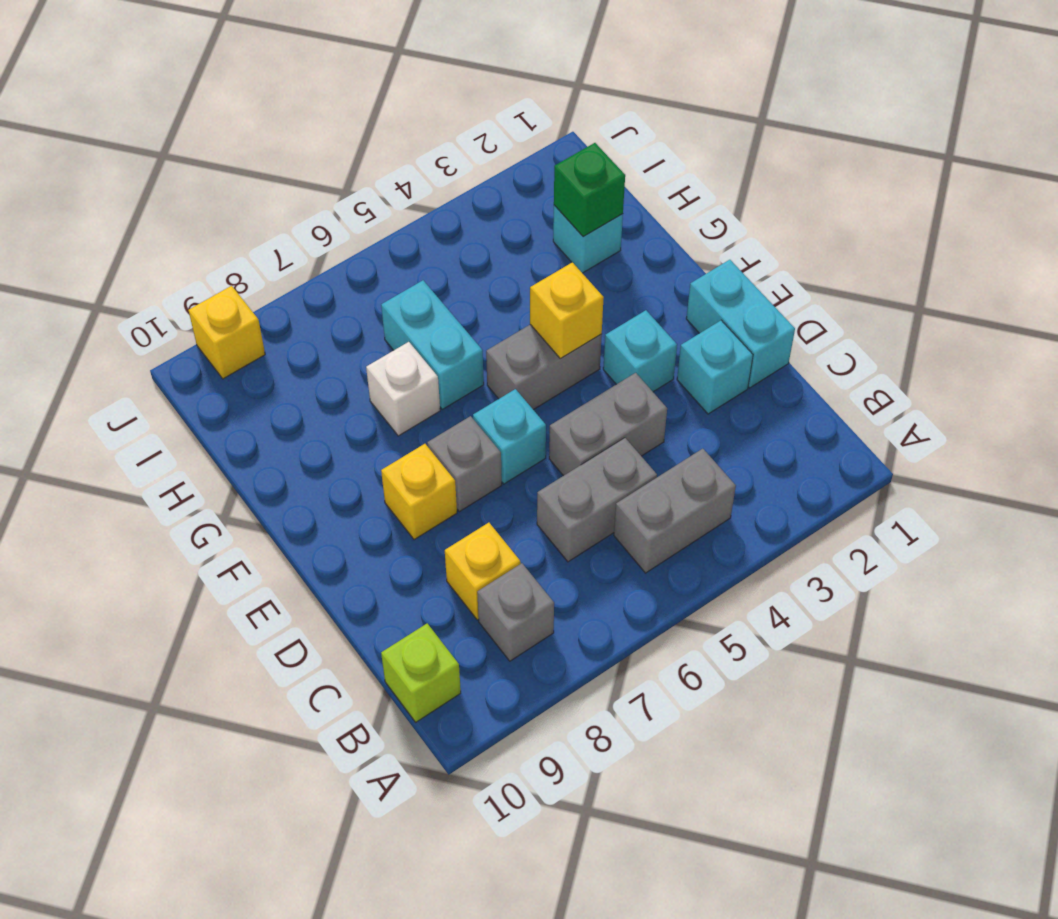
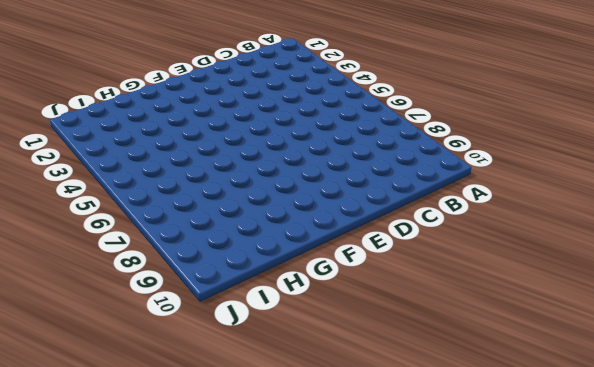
none -> grey brick B4:B5 level 1
none -> grey brick B8 level 1
none -> lime brick B10 level 1

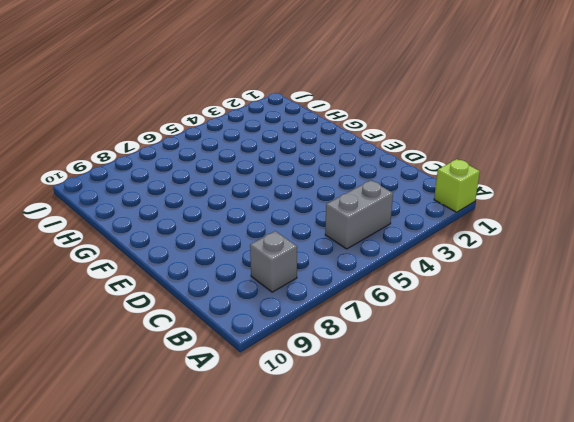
lime brick A1 level 1 -> lime brick B10 level 1
none -> grey brick C5:C6 level 1
none -> yellow brick C8 level 1
none -> cyan brick D1:E1 level 1

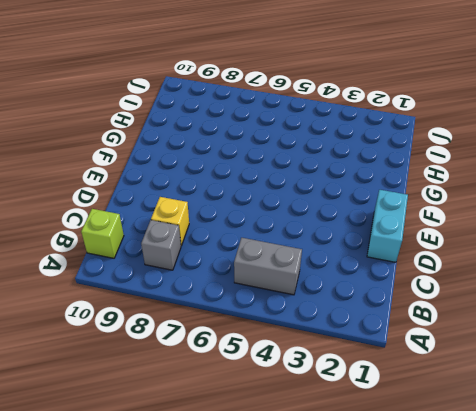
none -> grey brick C5:C6 level 1
none -> cyan brick D2 level 1
none -> grey brick D4:D5 level 1

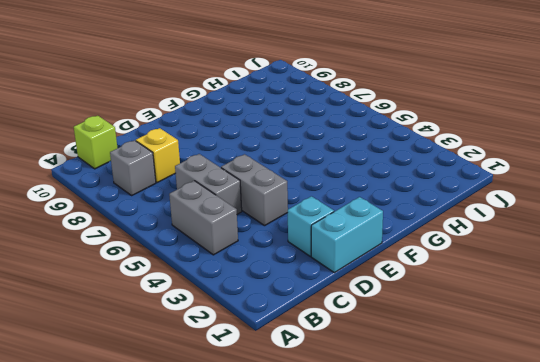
none -> cyan brick E3 level 1
none -> cyan brick E6 level 1
none -> grey brick E7 level 1

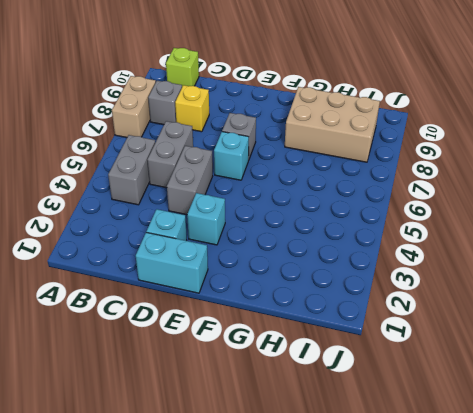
tan brick A7:A8 level 1 -> none
tan brick G8:I9 level 1 -> none
none -> yellow brick E8 level 1
none -> grey brick F4:F5 level 1
none -> cyan brick G6:H6 level 1

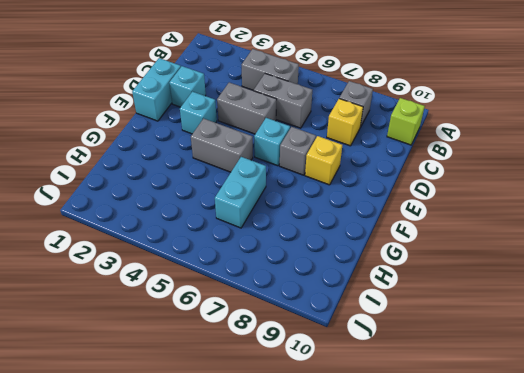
none -> white brick G7 level 1
none -> cyan brick H2 level 1
none -> yellow brick J9 level 1

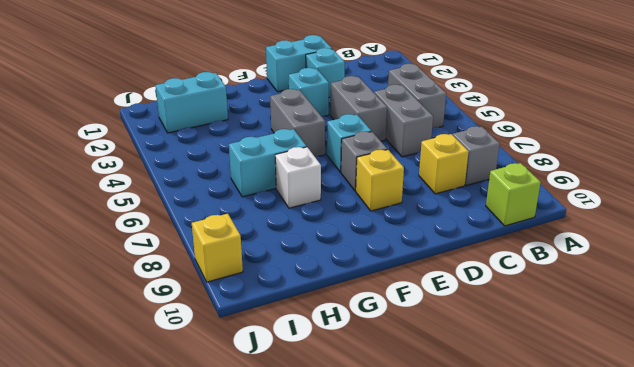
cyan brick H2:I2 level 1 -> cyan brick H2 level 1
none -> yellow brick F4 level 2
none -> green brick H2 level 2

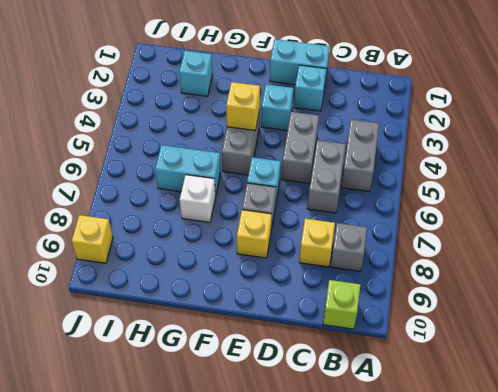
none -> green brick H2 level 2

